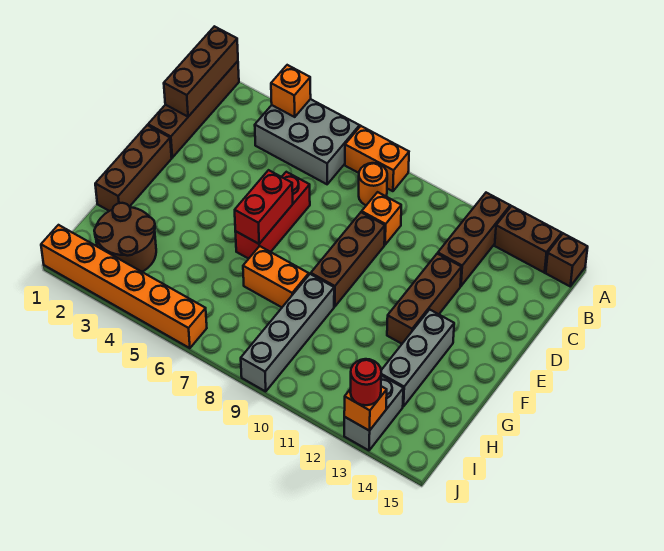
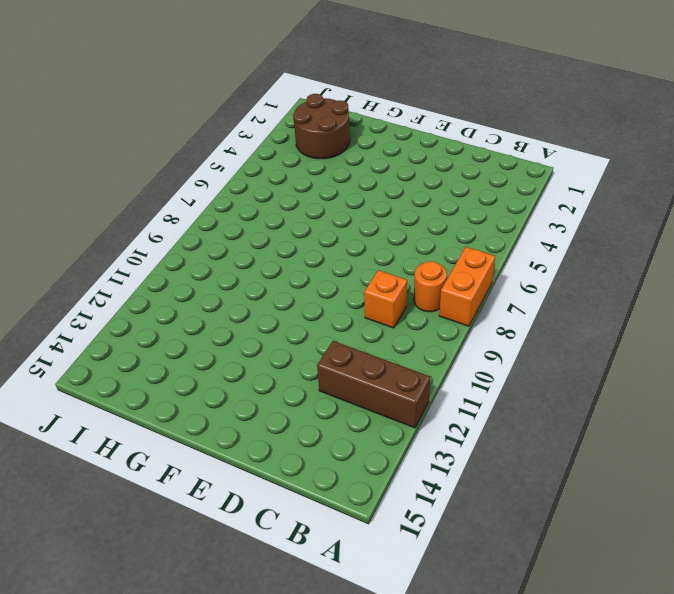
none -> brown brick A1:D1 level 1
none -> grey brick A4:B6 level 1
none -> brown brick A13:A14 level 1

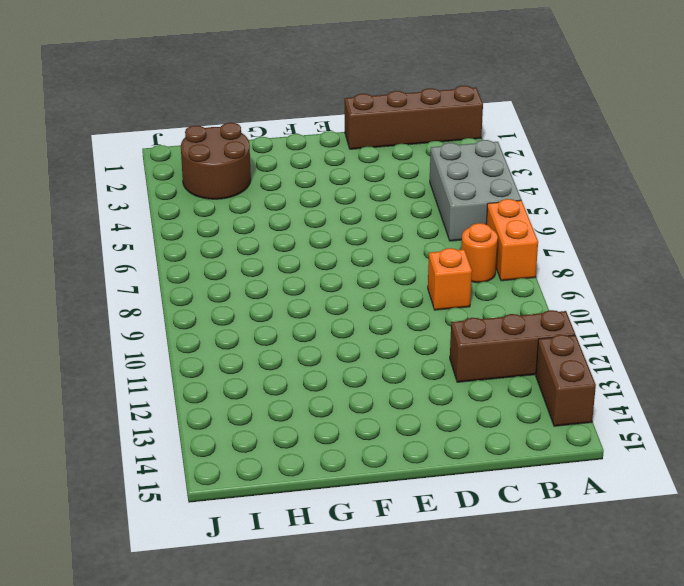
none -> brown brick A15 level 1
none -> red brick D6:F6 level 1
none -> brown brick D9:F9 level 1

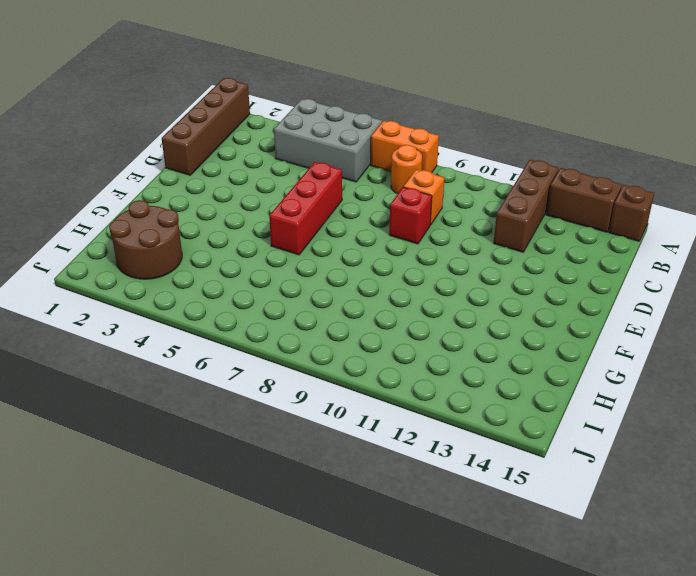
red brick D9 level 1 -> brown brick D9:F9 level 1
none -> brown brick D12:F12 level 1
none -> brown brick E1:G1 level 1
none -> grey brick F13:H13 level 1

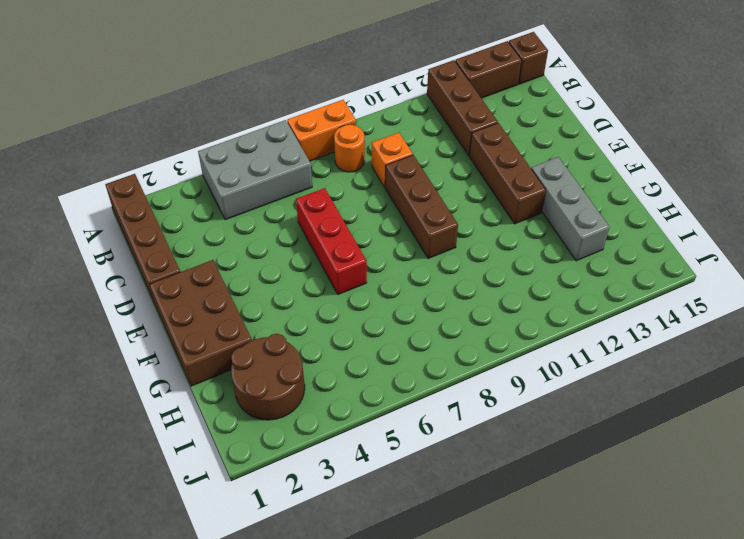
brown brick E1:G2 level 1 -> brown brick E1:G1 level 1
none -> orange brick G7:G8 level 1
none -> grey brick G9:J9 level 1
none -> grey brick I13:J13 level 1

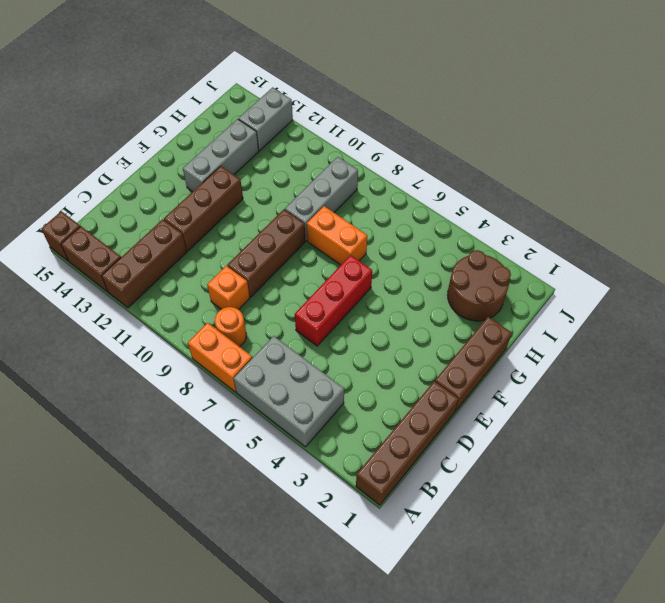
grey brick G9:I9 level 1 -> grey brick G9:J9 level 1
none -> orange brick J1:J6 level 1
none -> brown brick A1:C1 level 2
none -> orange brick A4 level 2

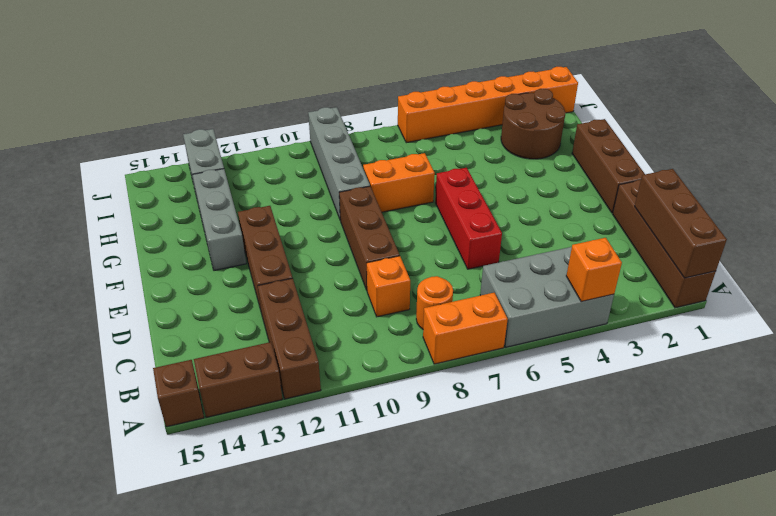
none -> red brick E6:F6 level 2
none -> orange brick J13 level 2
none -> red round brick J13 level 3

